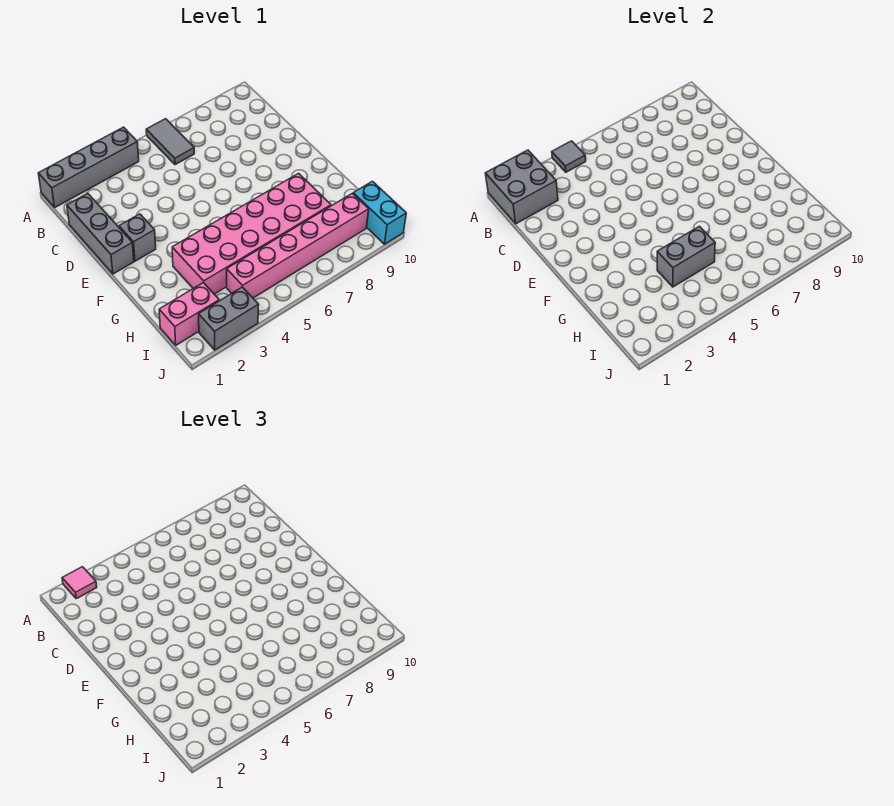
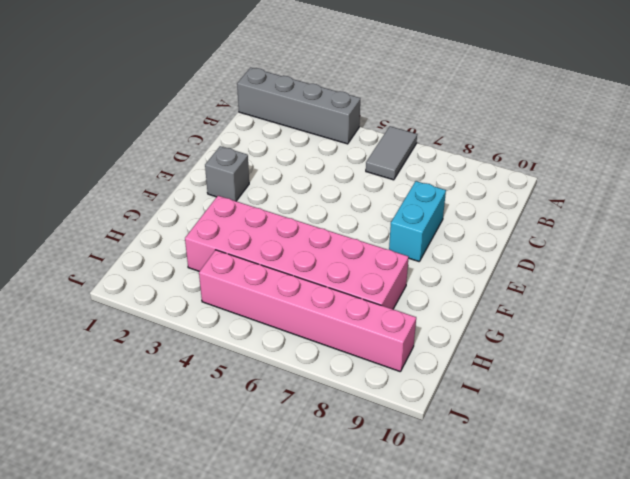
cyan brick D8:E8 level 1 -> cyan brick I10:J10 level 1
none -> grey brick C1:E1 level 1
none -> pink brick I1:I2 level 1
none -> grey brick J2:J3 level 1

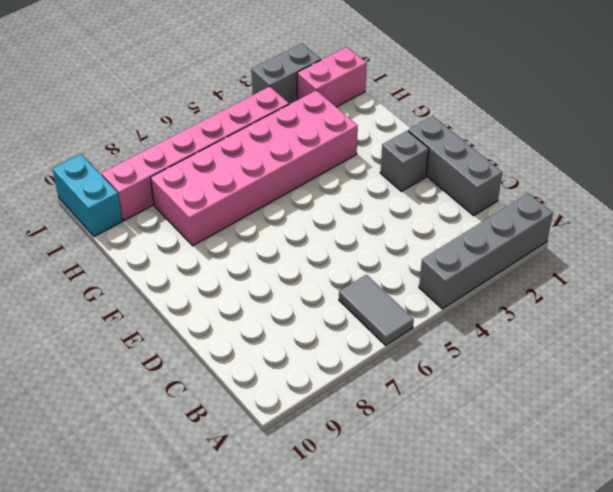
none -> grey brick A1:B2 level 2
none -> grey tile A4 level 2
none -> grey brick H4:H5 level 2

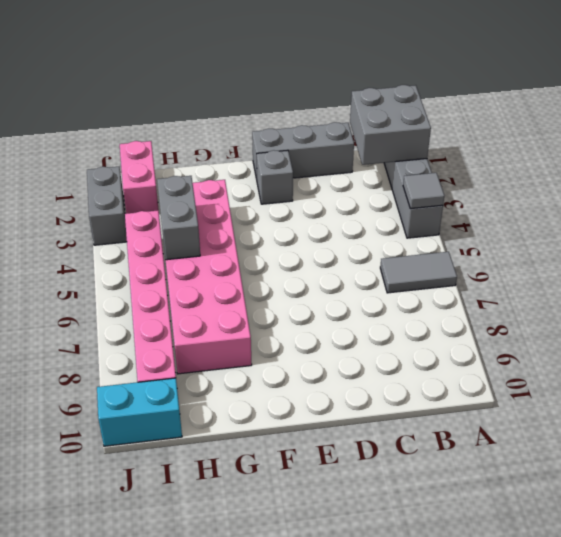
none -> pink tile A2 level 3

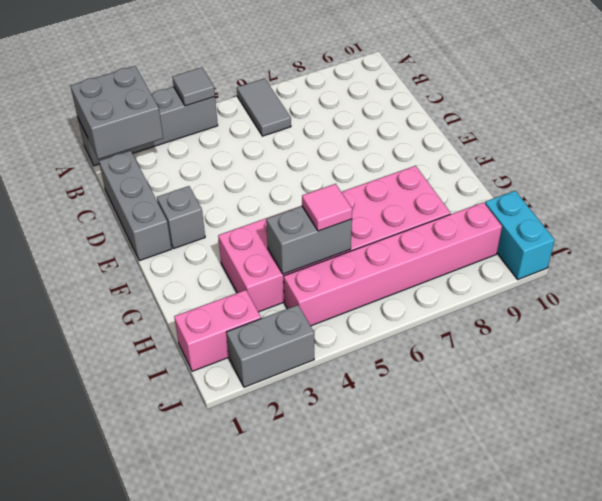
pink tile H5 level 3 -> pink tile A2 level 3

